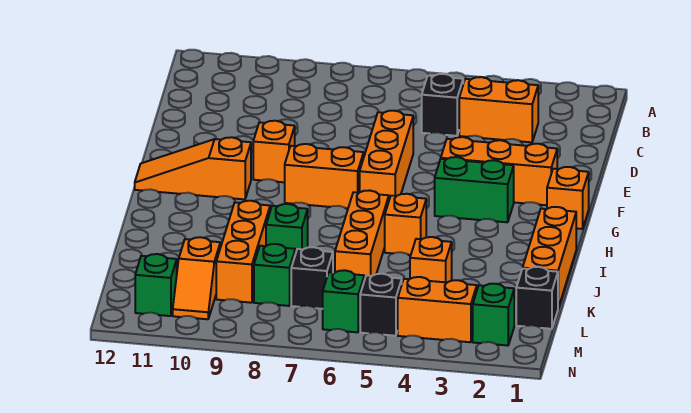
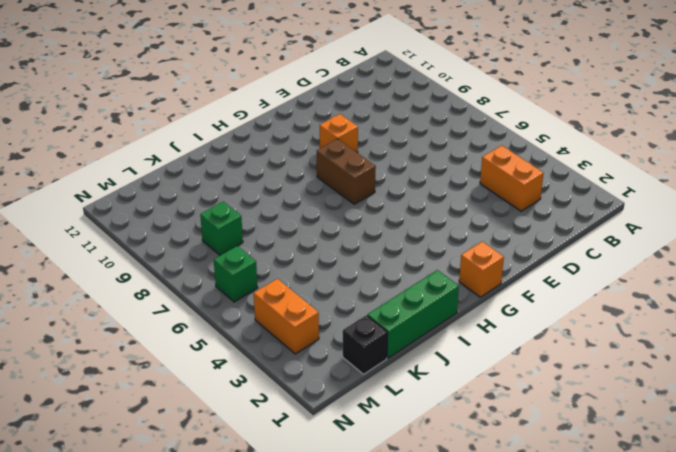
brown brick G7:G8 level 1 -> orange brick G7:G8 level 1
green brick I1:K1 level 1 -> orange brick I1:K1 level 1
none -> black brick C5 level 1
none -> orange brick E6:G6 level 1
none -> orange brick F2:F4 level 1

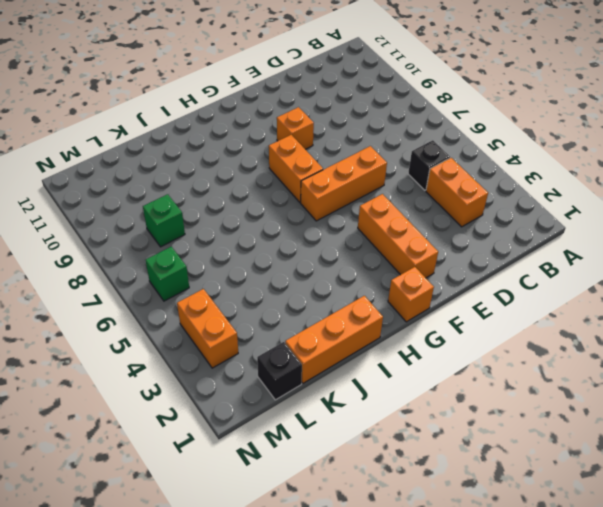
none -> green brick G3:G4 level 1
none -> orange slope G10:G12 level 1 top 10
none -> orange brick I5 level 1

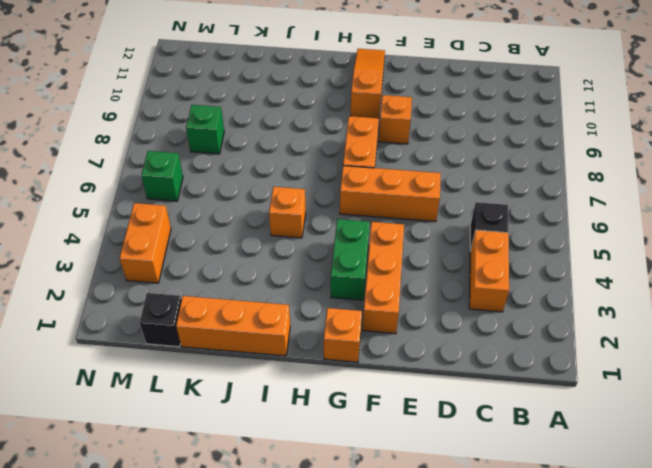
none -> orange brick I6:K6 level 1
none -> green brick J8 level 1
none -> orange brick J9:L9 level 1

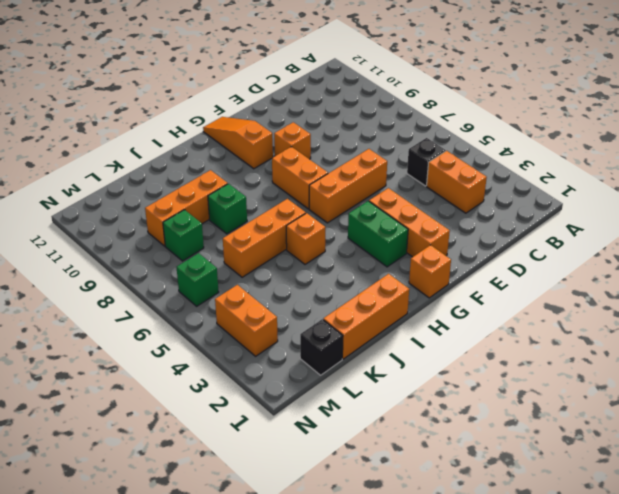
none -> orange brick K4 level 1
none -> black brick L7 level 1
none -> orange slope L10:M10 level 1 top L

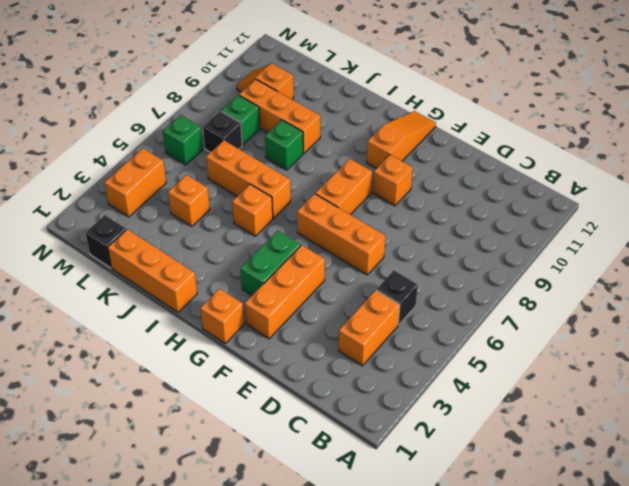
none -> green brick M2 level 1
none -> black brick M5 level 1
none -> green brick M11 level 1

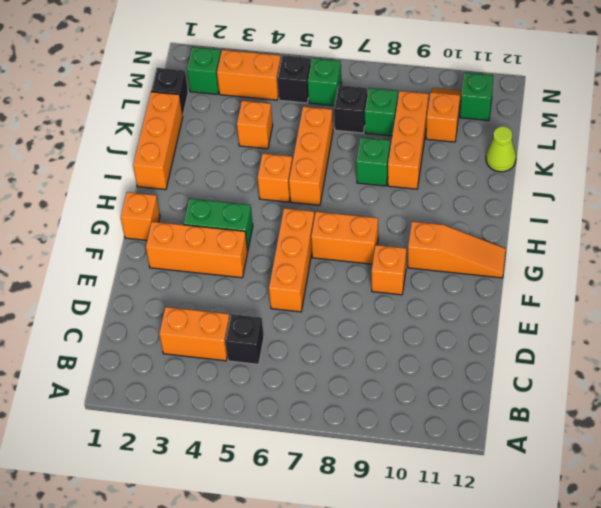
lime cone K12 level 1 -> none

